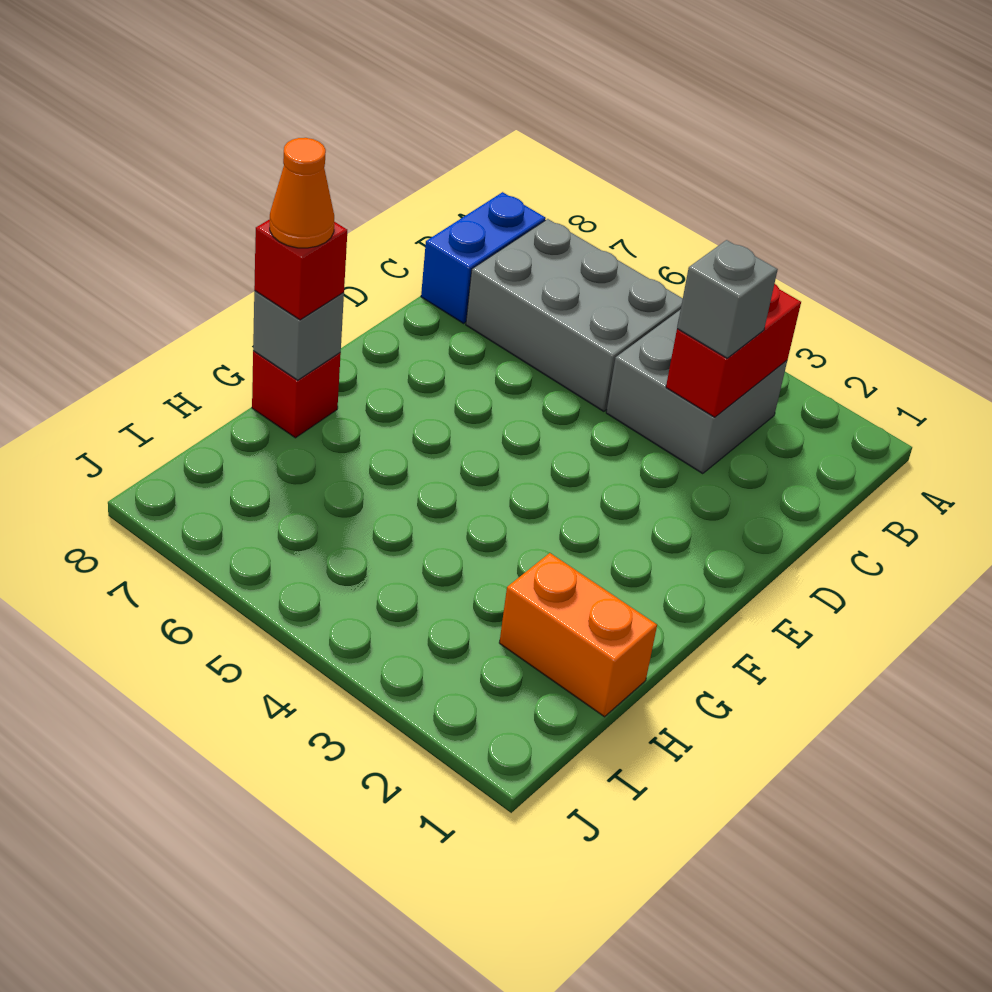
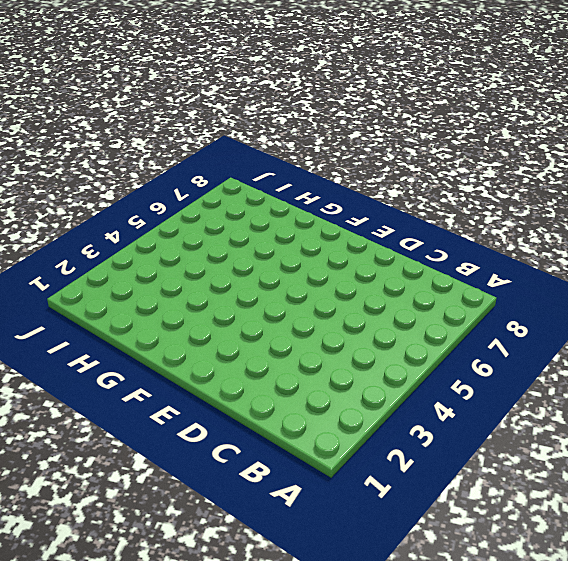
none -> grey brick B3:C4 level 1
none -> grey brick B5:C7 level 1

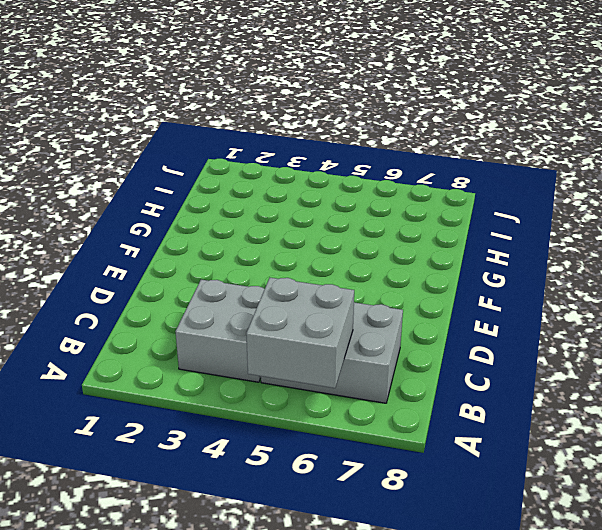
grey brick A5:B6 level 2 -> none
none -> blue brick B8:C8 level 1
none -> red brick G8 level 1

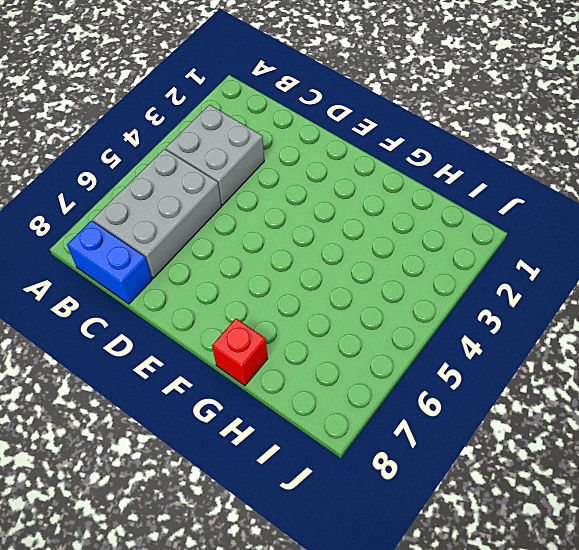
none -> orange brick H1:H2 level 1
none -> red brick B3:C3 level 2

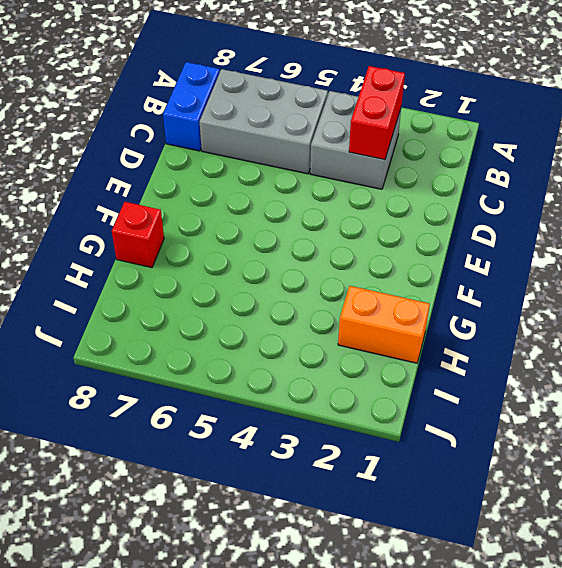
none -> grey brick G8 level 2
none -> grey brick C3 level 3

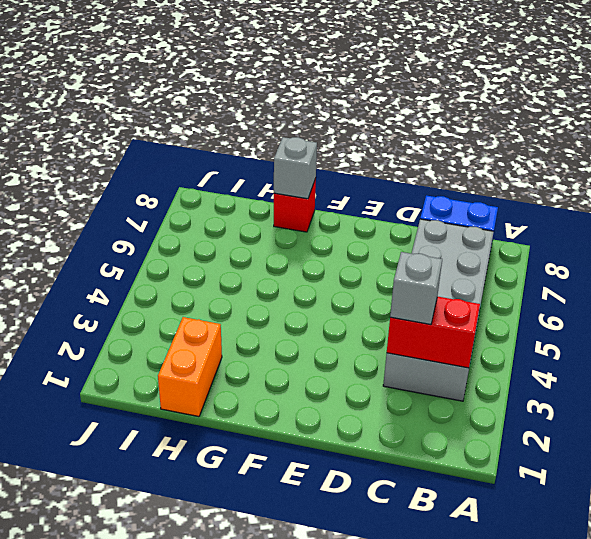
none -> red brick G8 level 3
none -> orange cone G8 level 4

